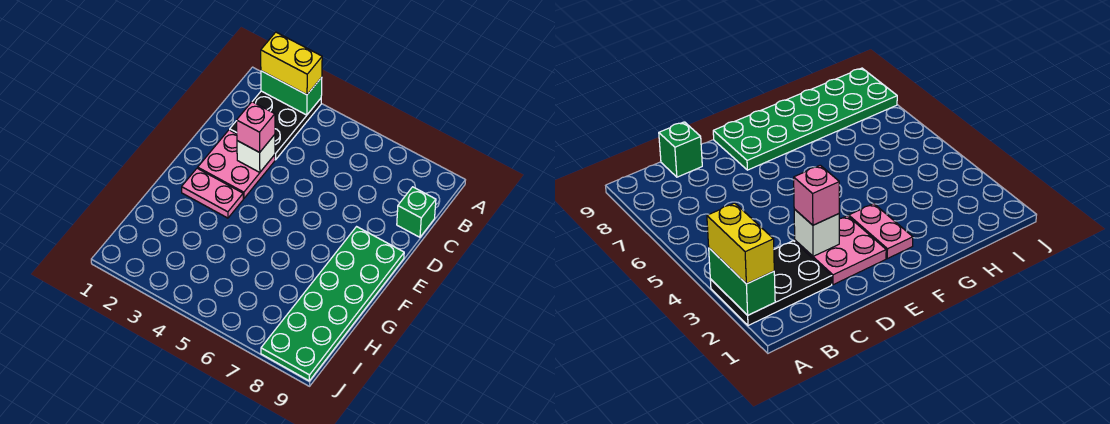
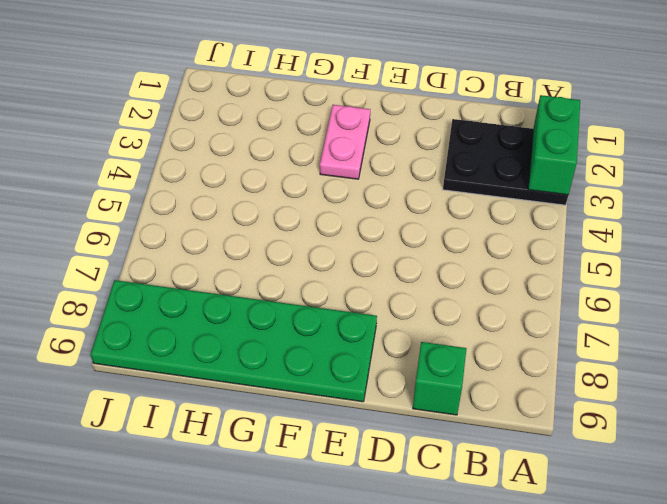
none -> pink plate D2:E3 level 1
none -> white brick D3 level 2

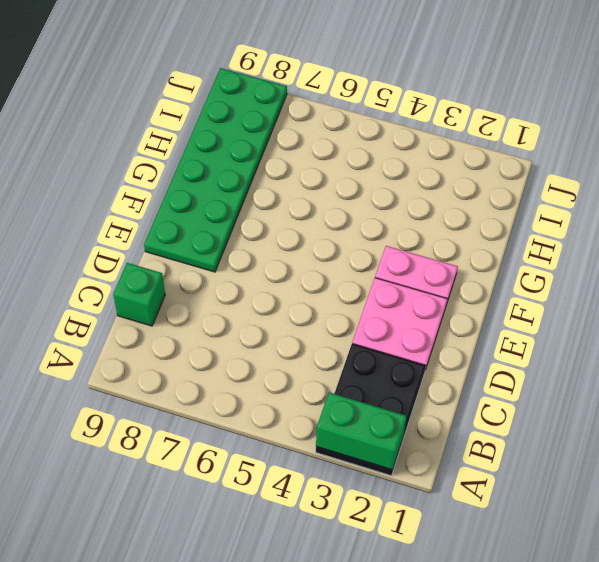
none -> white brick D3 level 2
none -> yellow brick A2:A3 level 3

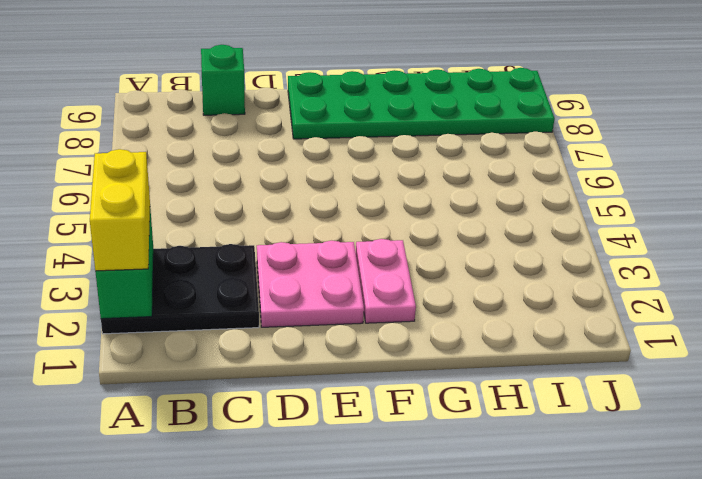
none -> white brick D3 level 2
none -> pink brick D3 level 3

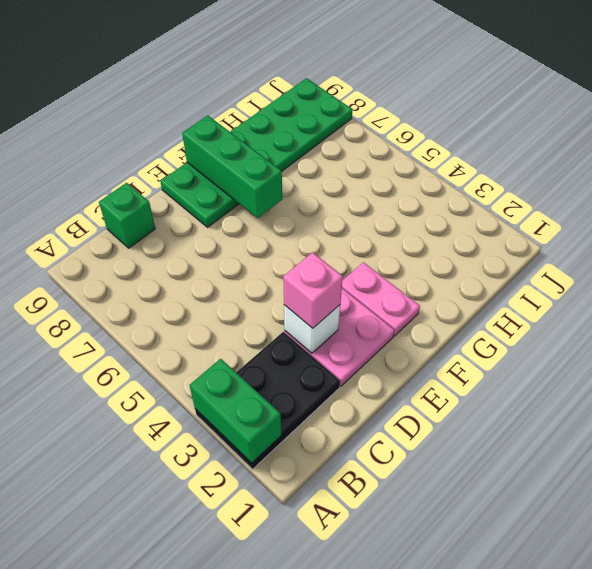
green brick F7:F9 level 2 -> none
none -> yellow brick A2:A3 level 3

